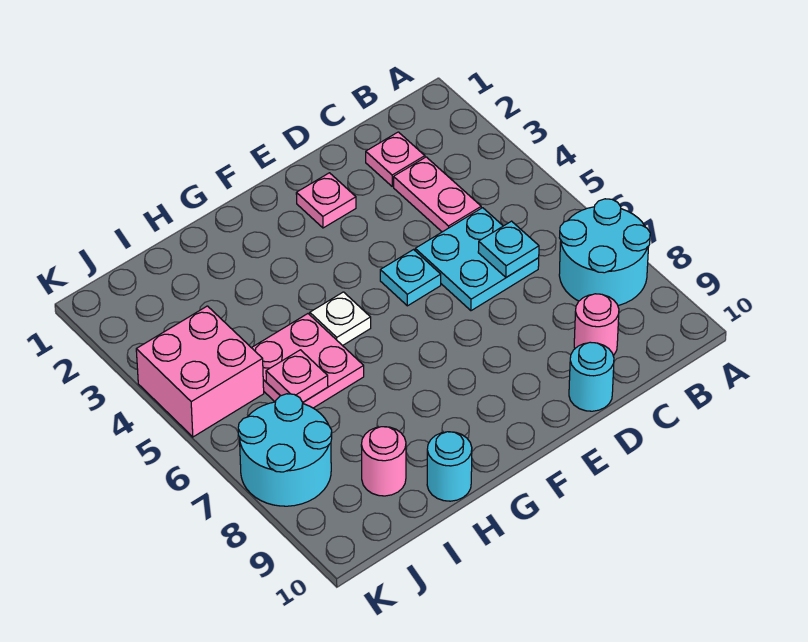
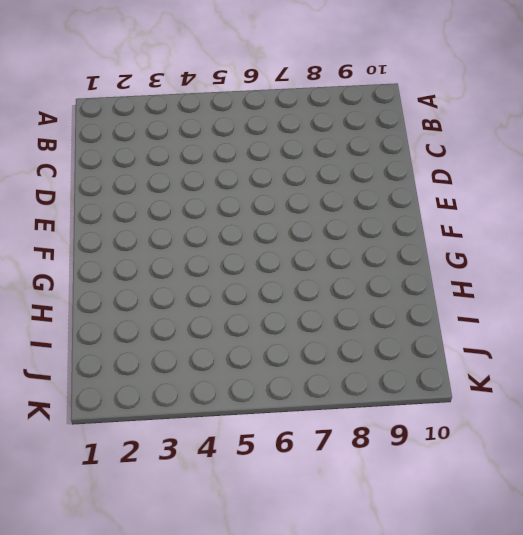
none -> cyan round brick A7:B8 level 1
none -> pink plate C2 level 1
none -> pink plate C3:C4 level 1

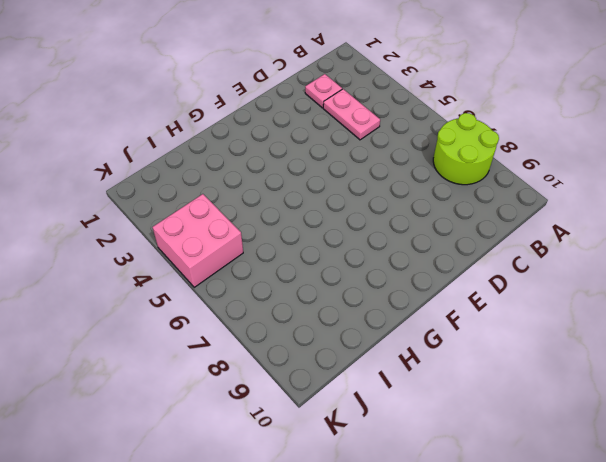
lime round brick A7:B8 level 1 -> cyan round brick A7:B8 level 1
none -> cyan plate C5:D6 level 1
none -> pink round brick C9 level 1
none -> cyan round brick D10 level 1

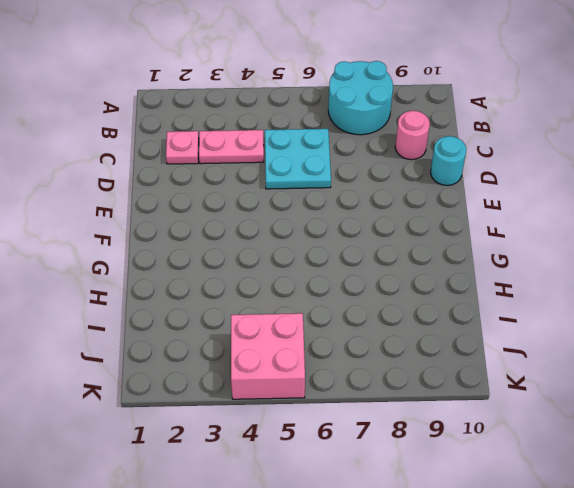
none -> pink plate E2 level 1
none -> cyan plate E5 level 1
none -> white plate G5 level 1

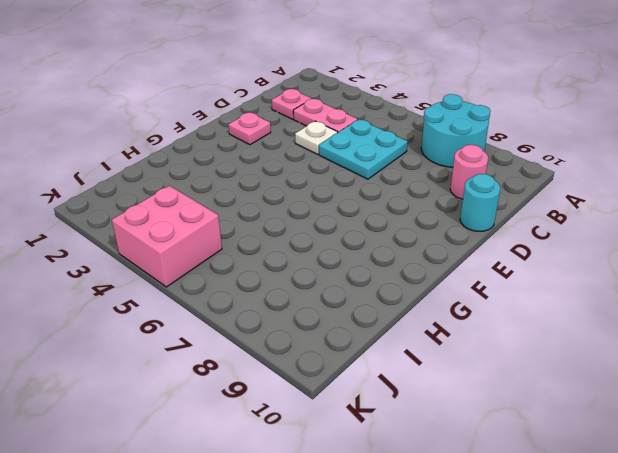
white plate D4 level 1 -> white plate G5 level 1
none -> cyan plate E5 level 1
none -> pink plate H5:I6 level 1
none -> cyan round brick H10 level 1

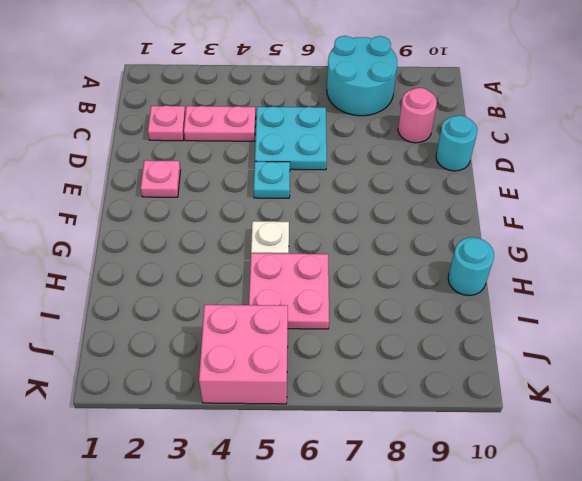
none -> pink round brick I9 level 1
none -> cyan round brick J7:K8 level 1
none -> cyan plate C6 level 2

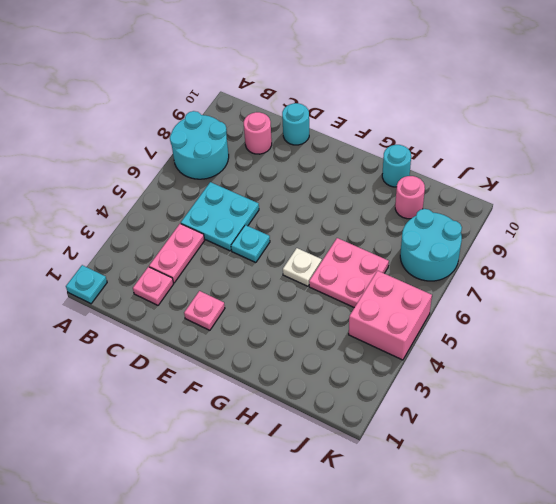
cyan plate A1 level 1 -> cyan plate C6 level 2
none -> pink plate I6 level 2

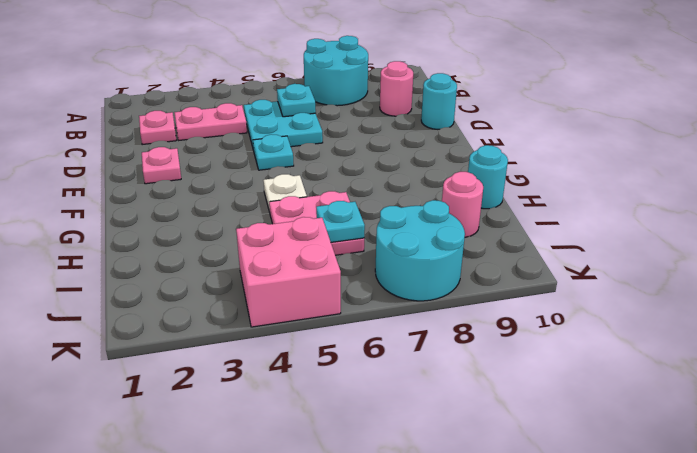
cyan plate I6 level 2 -> pink plate I6 level 2

